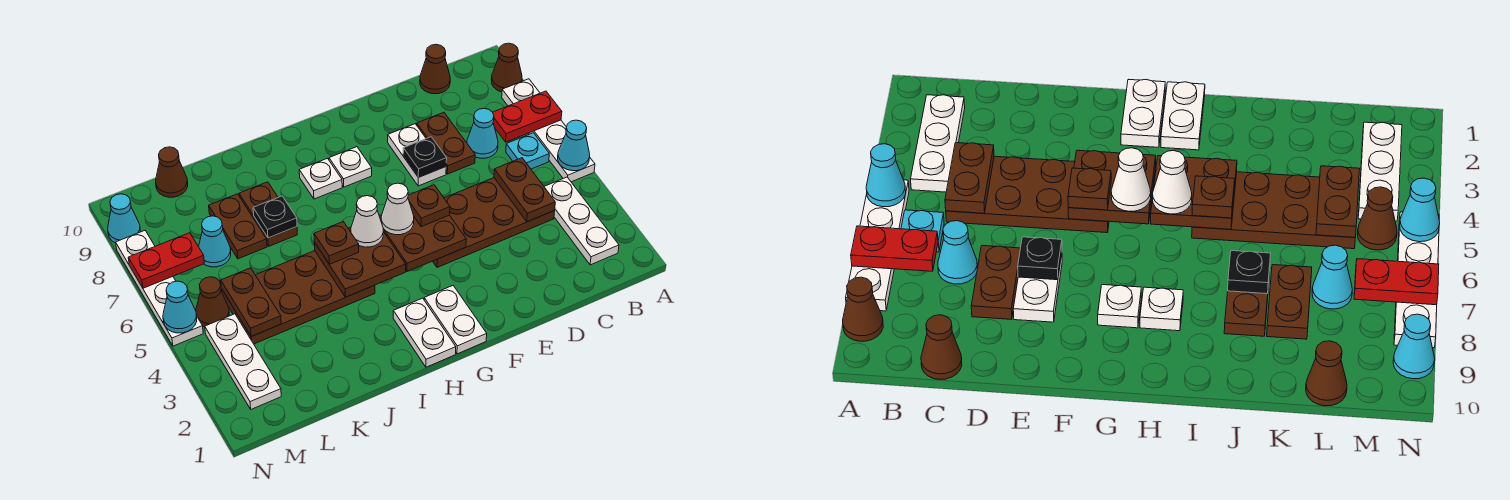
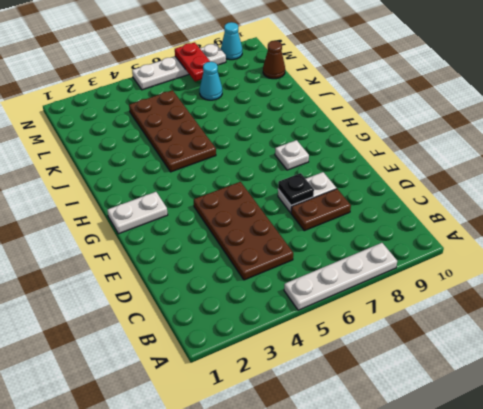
none -> brown cone A9 level 1
none -> white plate B2:B4 level 1
none -> cyan plate B6 level 1
none -> cyan cone C7 level 1

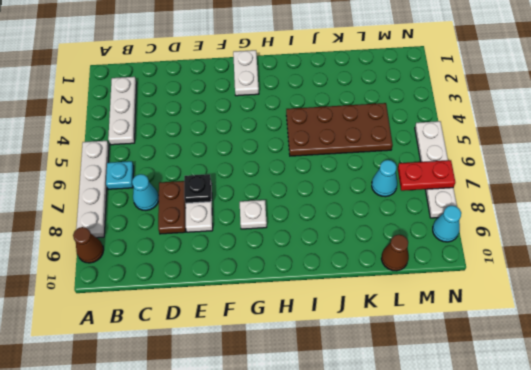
none -> brown plate C4:F5 level 1
none -> brown cone C10 level 1
none -> white plate H1:H2 level 1
none -> white plate H8 level 1

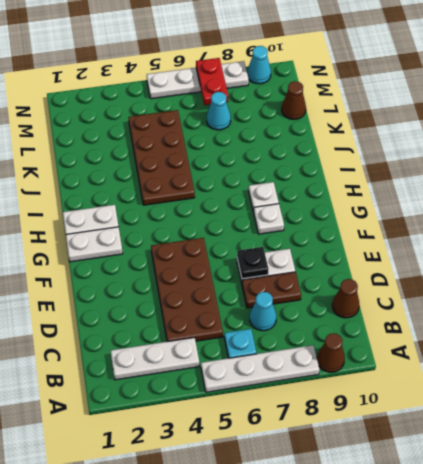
none -> brown plate J7:J8 level 1
none -> brown plate K7:K8 level 1
none -> white plate M2:M4 level 1
none -> brown cone M5 level 1

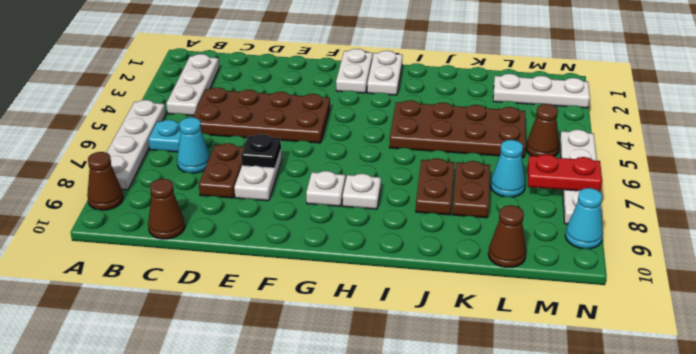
white plate L2:N2 level 1 -> white plate M2:M4 level 1
none -> cyan cone A5 level 2
none -> red plate A7:B7 level 2
none -> brown plate C4:C5 level 2
none -> brown plate F4:G5 level 2

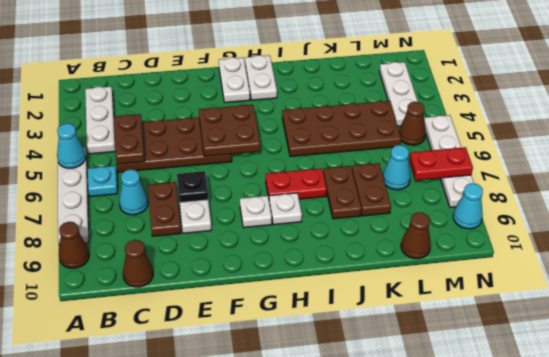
red plate H7:I7 level 1 -> red plate A7:B7 level 2
none -> brown plate H4:I5 level 2
none -> black plate J7 level 2
none -> brown plate L4:L5 level 2
none -> cyan cone N5 level 2

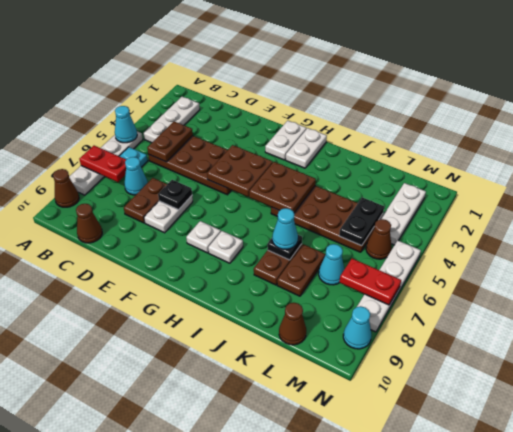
cyan cone J7 level 3 -> cyan cone N5 level 2
black plate L4:L5 level 2 -> brown plate L4:L5 level 2
none -> brown plate F5 level 3
none -> white cone G5 level 3
none -> white cone H5 level 3
none -> brown plate I5 level 3

